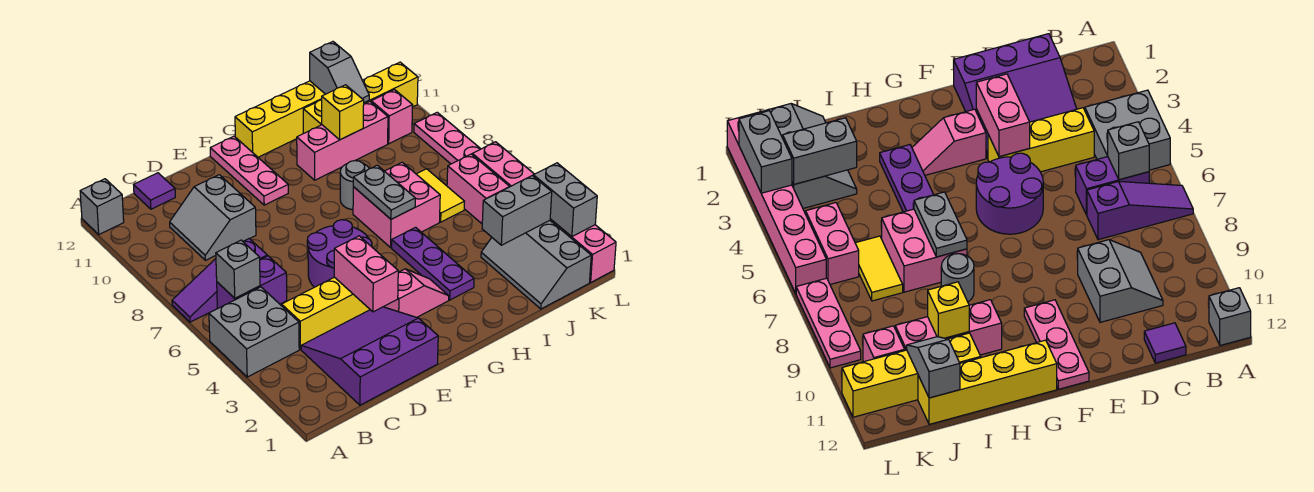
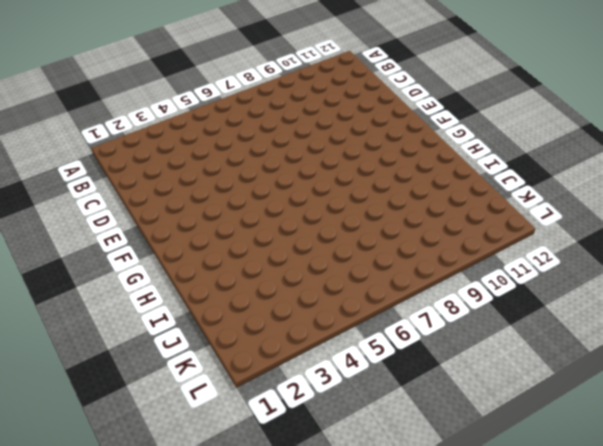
none -> grey brick A4:B5 level 1
none -> purple slope A7:C7 level 1 top C
none -> grey brick A12 level 1
none -> purple brick B6:C6 level 1

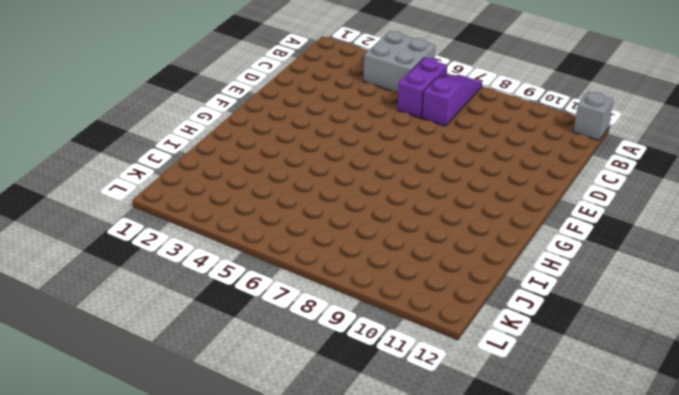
none -> purple slope C1:E3 level 1 top 1
none -> yellow brick C4:E4 level 1
none -> grey slope C9:D10 level 1 top D
none -> purple tile C12 level 1

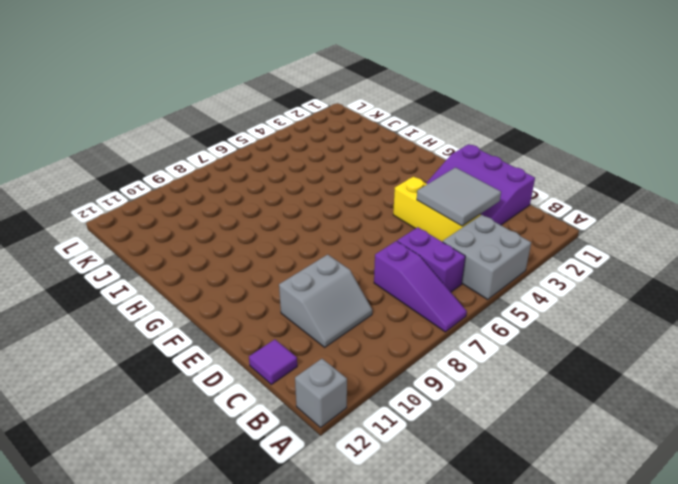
grey tile C3:D4 level 2 -> none
none -> purple round brick E5:F6 level 1
none -> pink slope F3:G3 level 1 top F
none -> pink plate F10:F12 level 1
none -> yellow brick G12:J12 level 1

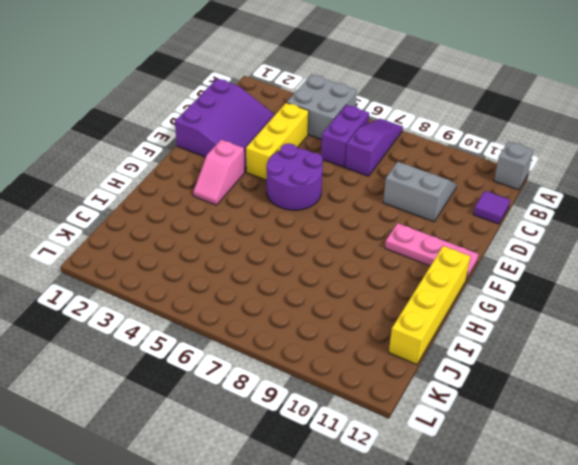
none -> purple plate H3:H5 level 1
none -> pink brick H6:I7 level 1
none -> grey round brick H8 level 1
none -> pink brick H10:J10 level 1

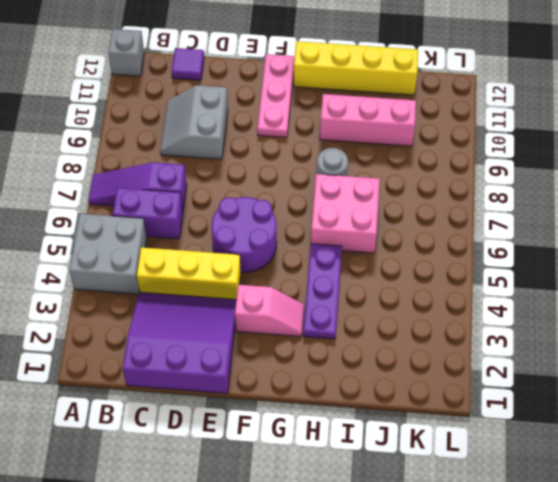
none -> yellow brick I11:L11 level 1
none -> grey slope J1:K3 level 1 top K
none -> yellow tile J6:J7 level 1
none -> pink brick K5:K6 level 1

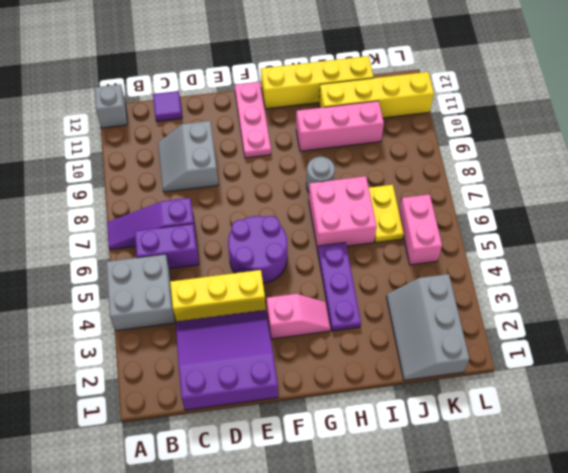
yellow plate J6:J7 level 1 -> yellow tile J6:J7 level 1
none -> pink brick K10 level 1
none -> pink brick L1:L6 level 1
none -> pink plate L7:L9 level 1
none -> grey brick B6 level 2

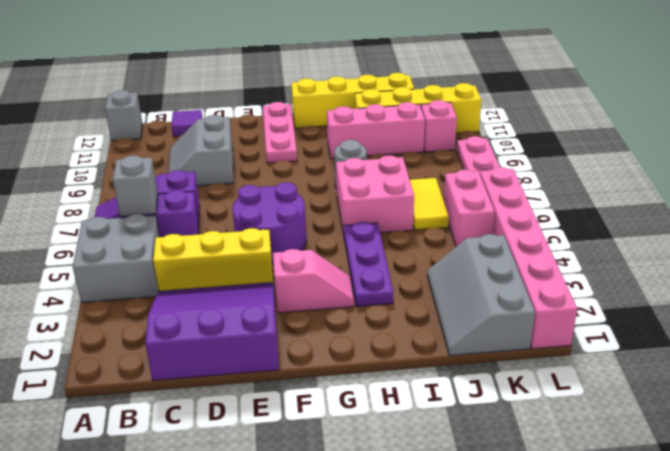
none -> pink brick E3:E4 level 2
none -> grey plate H6:H7 level 2
none -> yellow brick I10 level 2
none -> grey brick J3:K3 level 2

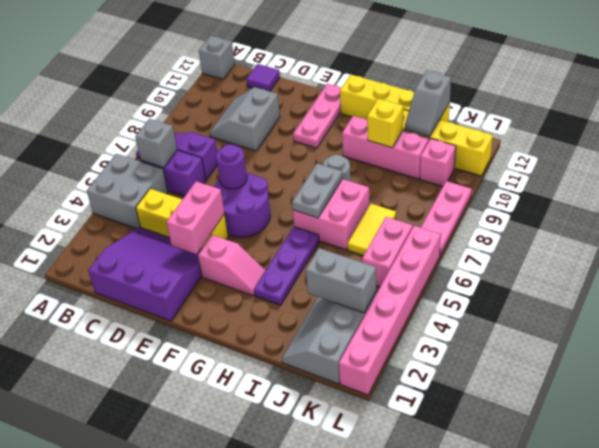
purple round brick E6 level 2 -> none
none -> grey brick L2:L3 level 2

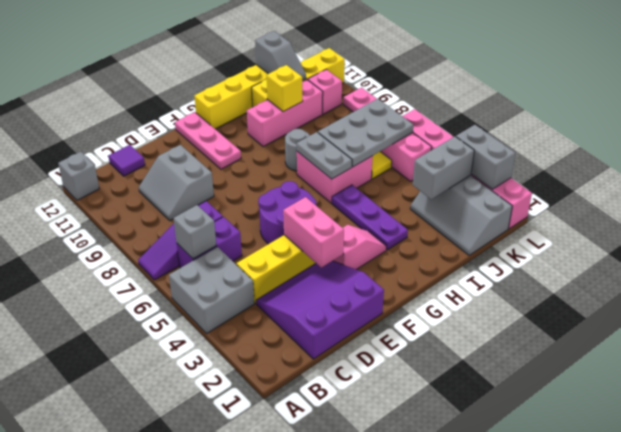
grey plate I6:K7 level 2 -> none

